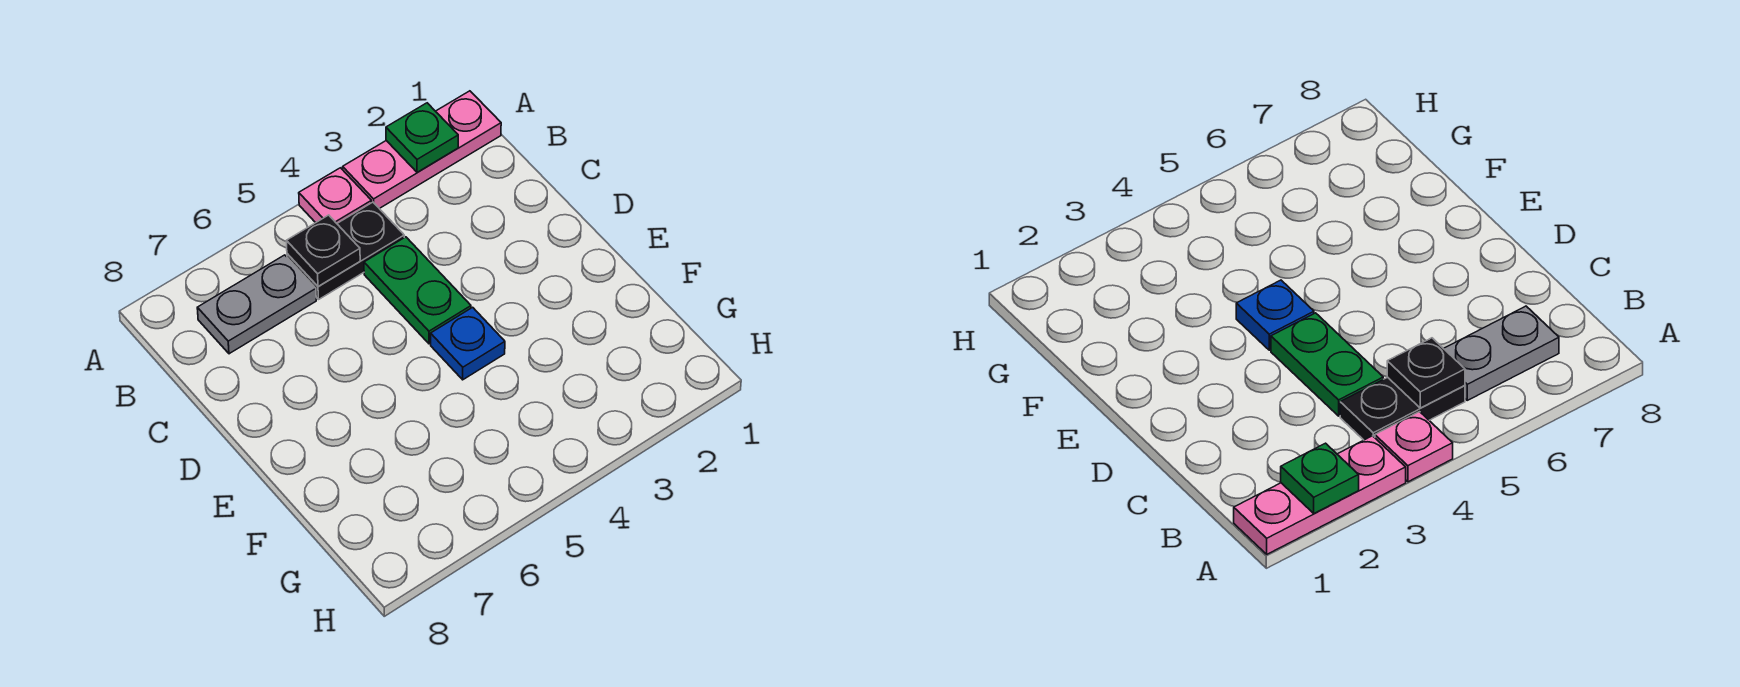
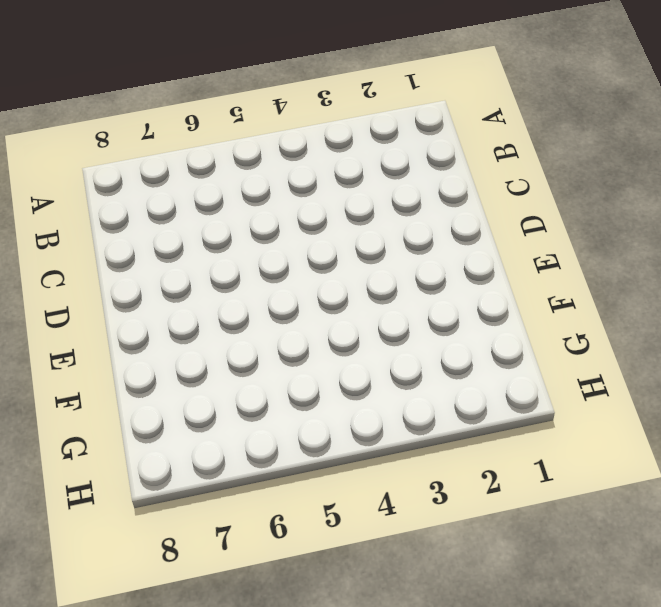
none -> pink plate A1:A3 level 1
none -> pink plate A4 level 1

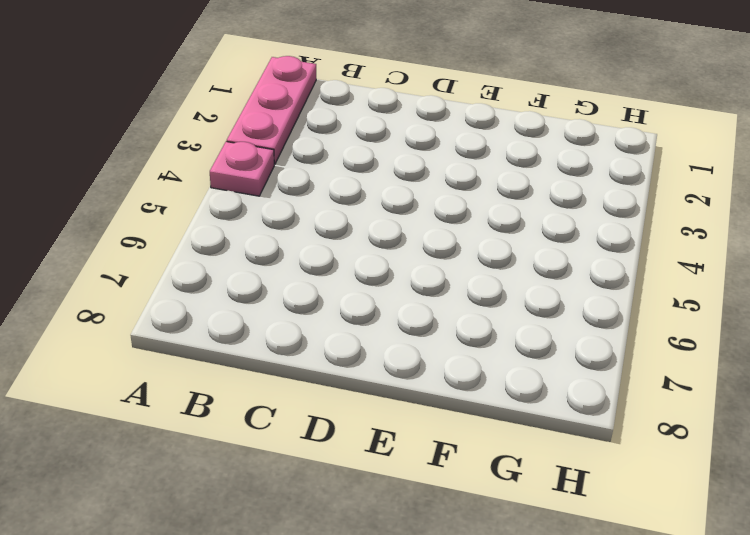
none -> black plate B4:B5 level 1
none -> grey plate B6:B7 level 1

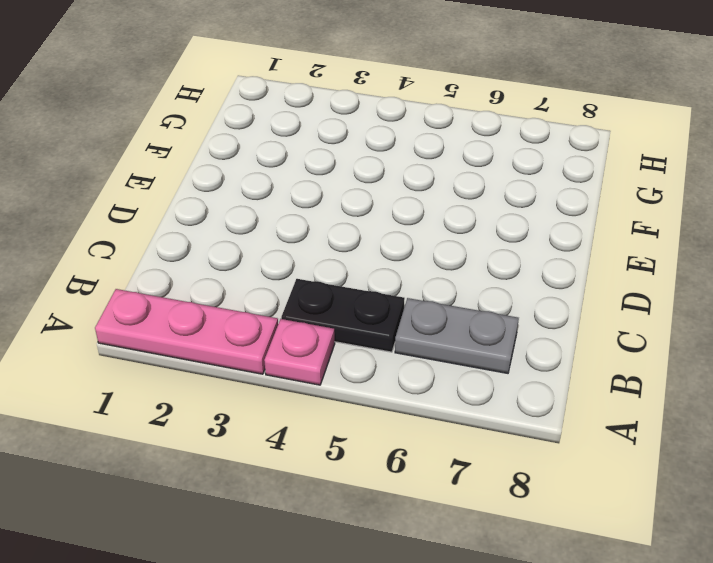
none -> green plate C4:D4 level 1
none -> blue plate E4 level 1

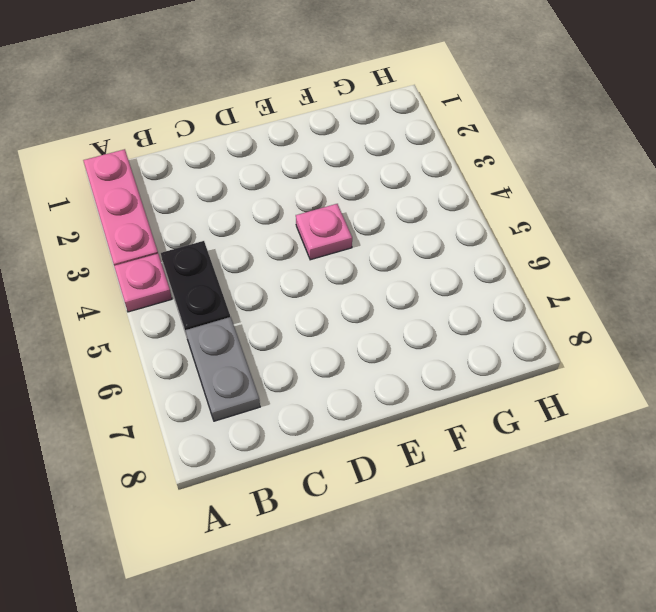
pink plate E4 level 1 -> blue plate E4 level 1
none -> green plate C4:D4 level 1
none -> green plate A2 level 2

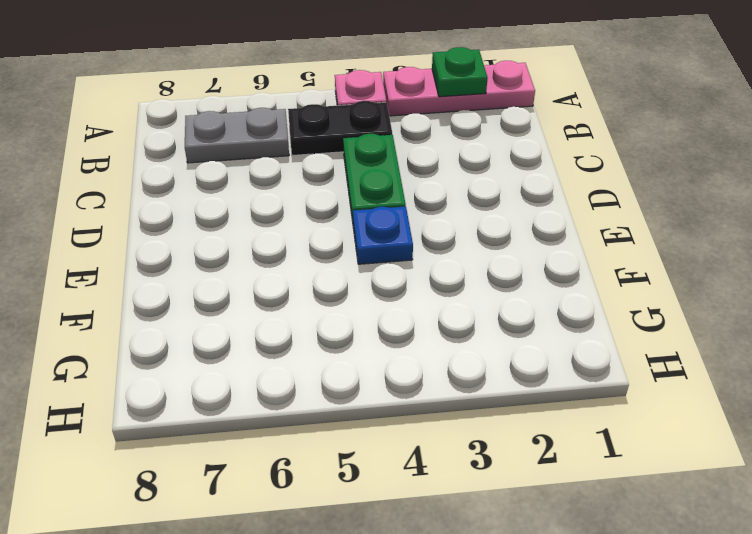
none -> black plate B5 level 2

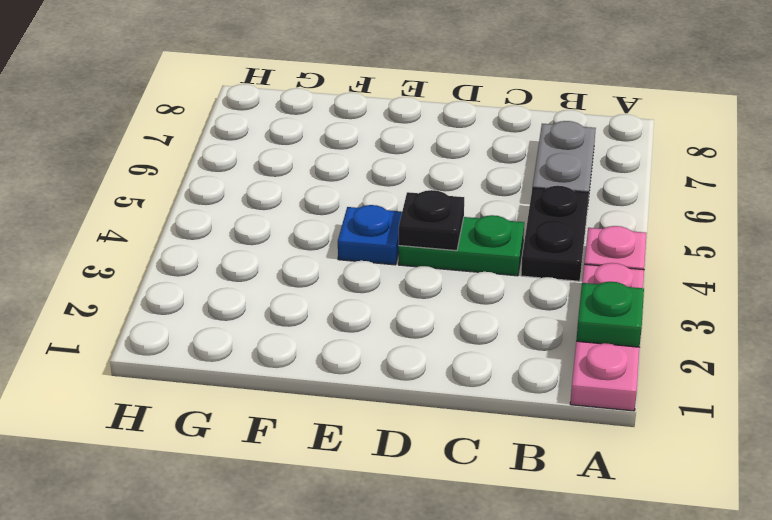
black plate D4 level 2 -> black plate B5 level 2

